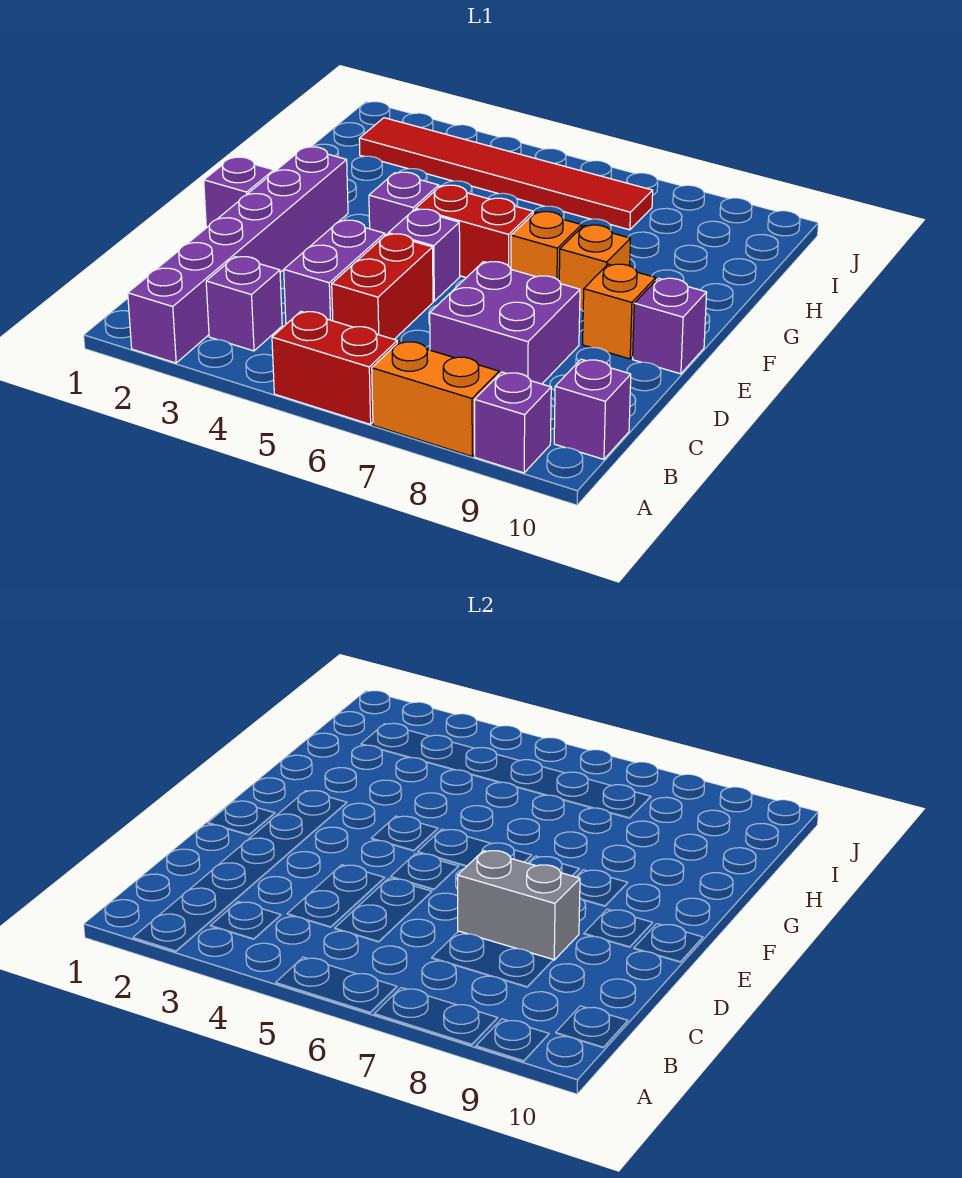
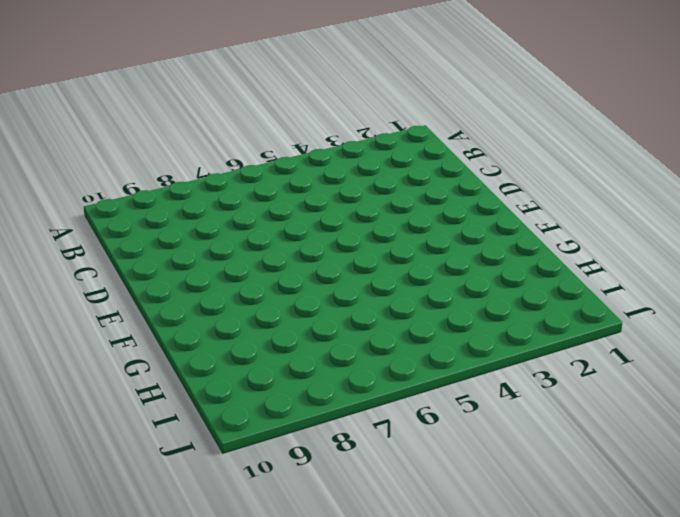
none -> purple brick A2:F2 level 1
none -> red brick A5:A6 level 1
none -> orange brick A7:A8 level 1

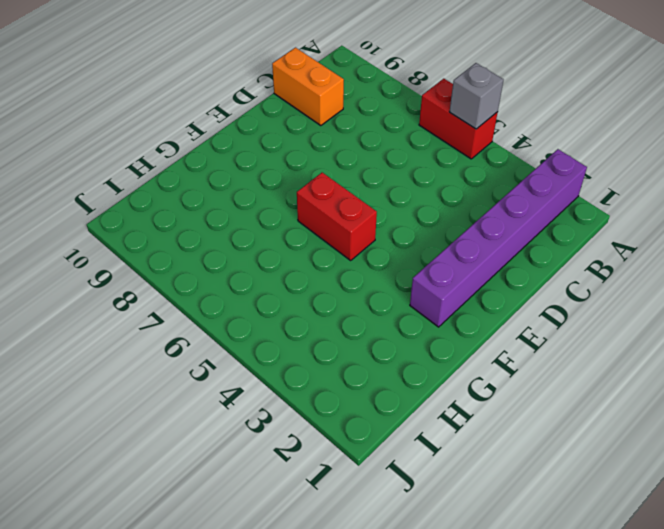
grey brick A5 level 2 -> none
orange brick C9:C10 level 1 -> orange brick A7:A8 level 1
none -> purple brick A9 level 1
none -> purple brick B3 level 1
none -> purple brick B10 level 1

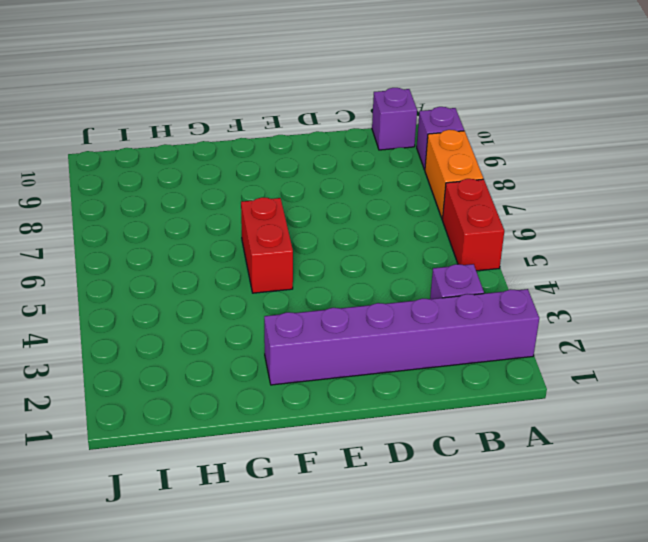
none -> purple brick C4:D4 level 1
none -> red brick C5:D5 level 1
none -> purple brick C7:D8 level 1

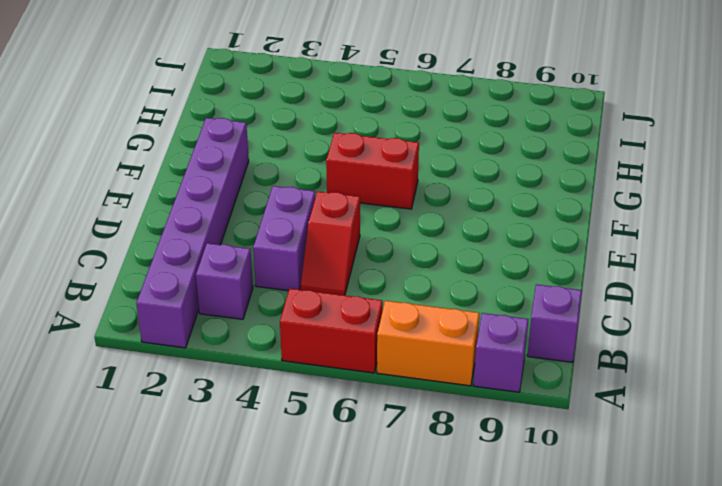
red slope C5:D5 level 1 top D -> red brick C5:D5 level 1
none -> purple brick C7:D8 level 1
none -> purple brick E1 level 1
none -> purple brick E5 level 1

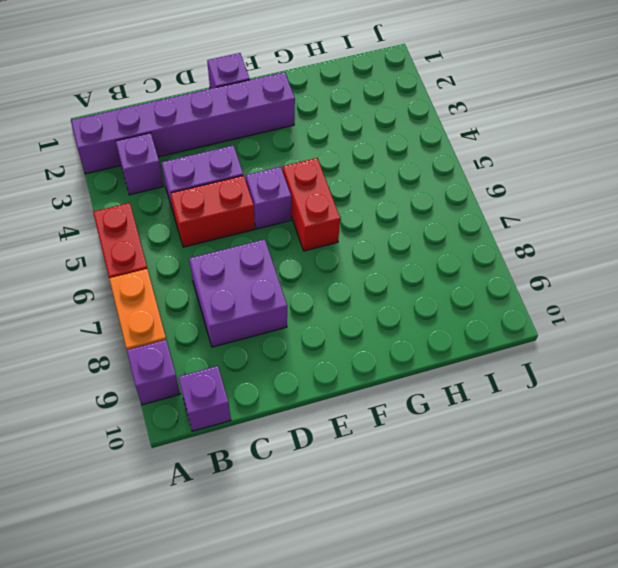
none -> orange brick E9 level 1
none -> purple brick E10 level 1
none -> purple brick F4 level 1

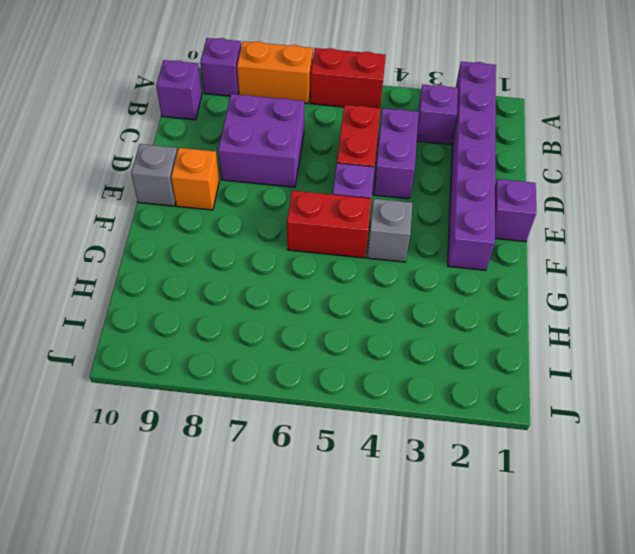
grey brick E10 level 1 -> purple brick E10 level 1
grey brick F4 level 1 -> purple brick F4 level 1
none -> orange brick F7 level 1
none -> orange brick F8 level 1
none -> red tile I2:I7 level 1

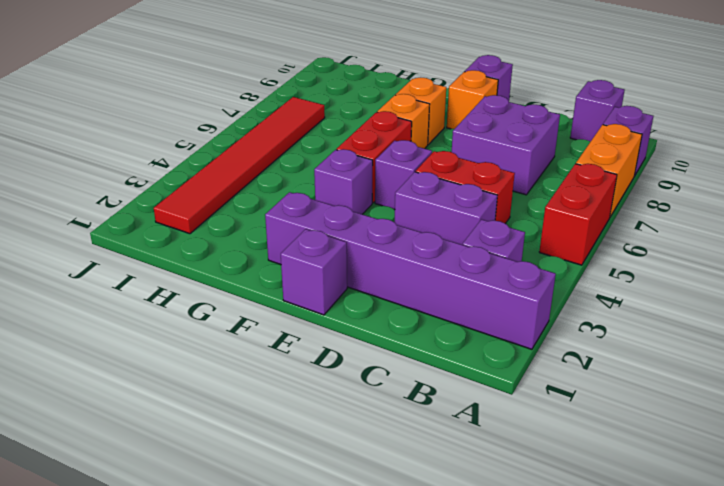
none -> grey brick D7:D8 level 2

